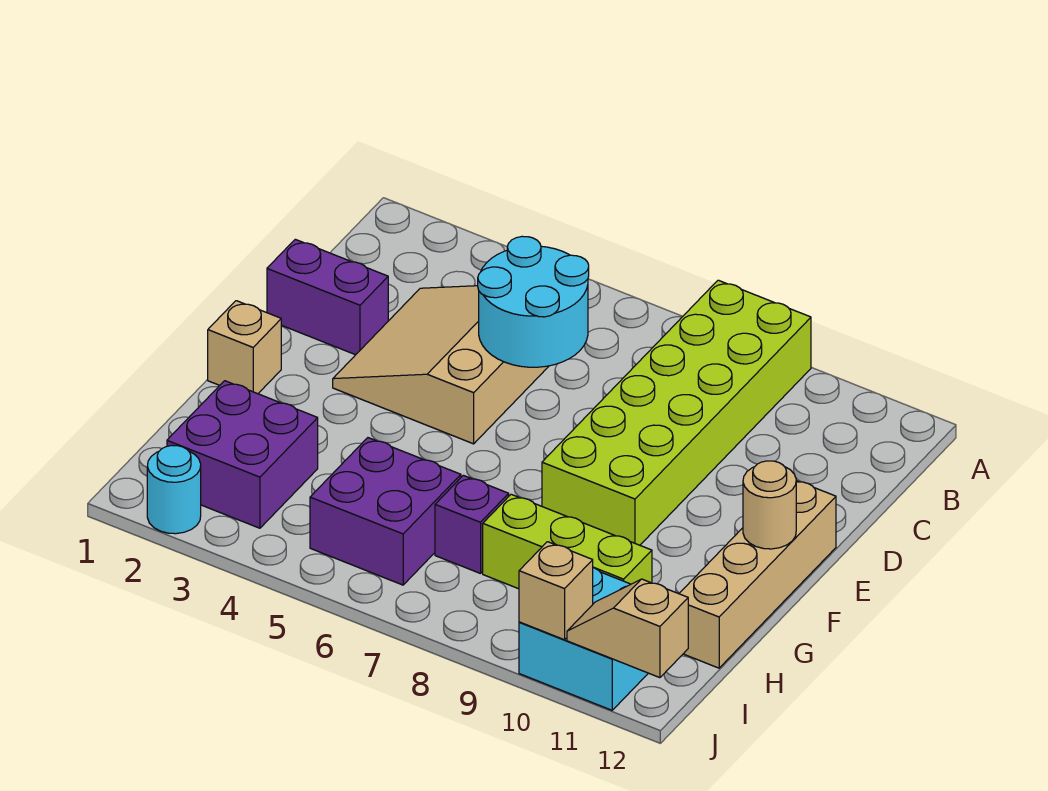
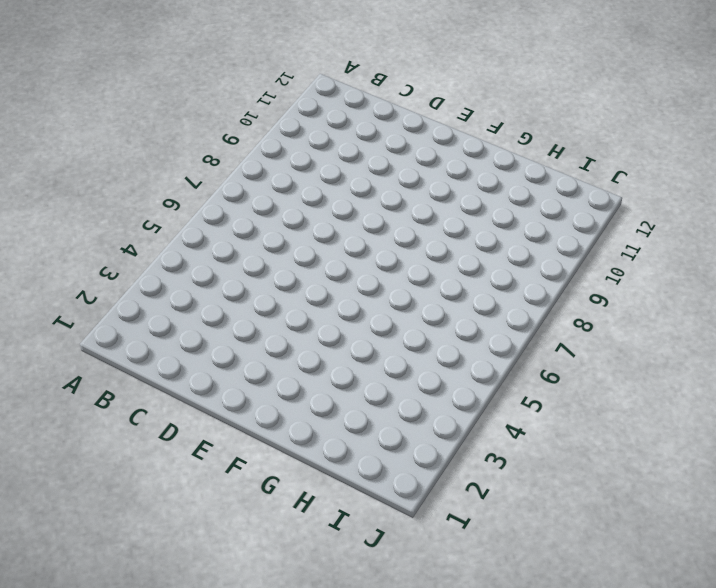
none -> lime brick A8:F9 level 1
none -> tan slope C3:E5 level 1 top 5
none -> purple brick D1:D2 level 1

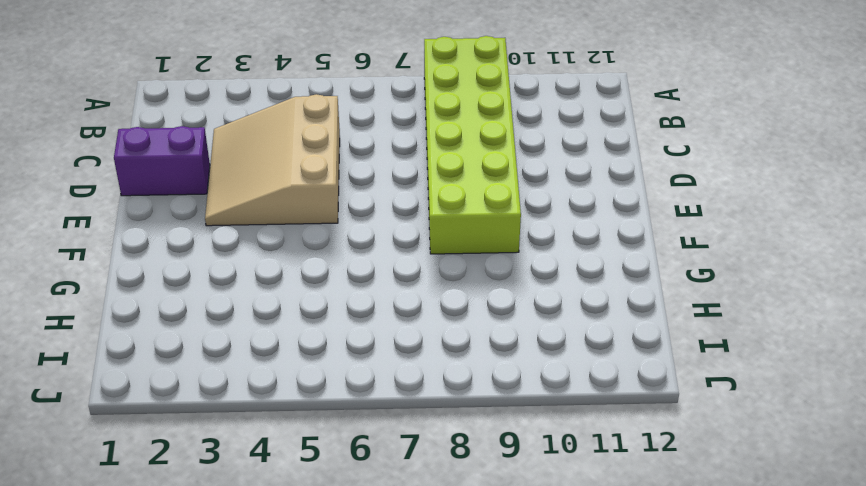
none -> tan brick E12:H12 level 1
none -> tan brick F1 level 1
none -> purple brick H2:I3 level 1

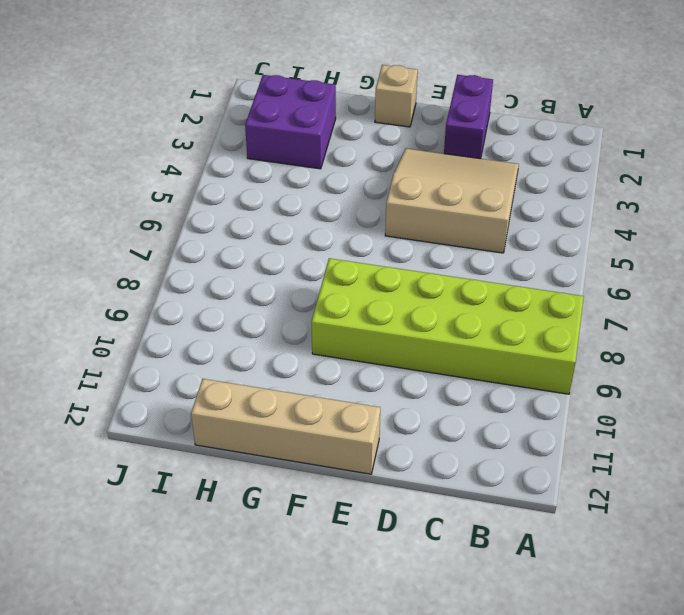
none -> purple brick H5:I6 level 1
none -> purple brick H7 level 1
none -> lime brick H8:H10 level 1

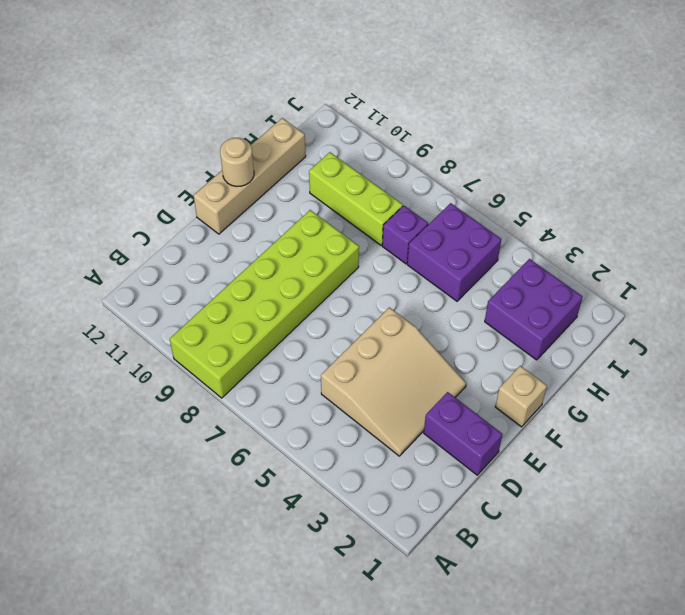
none -> cyan brick I10:J11 level 1
none -> cyan round brick J2 level 1
none -> cyan round brick C5:D6 level 2

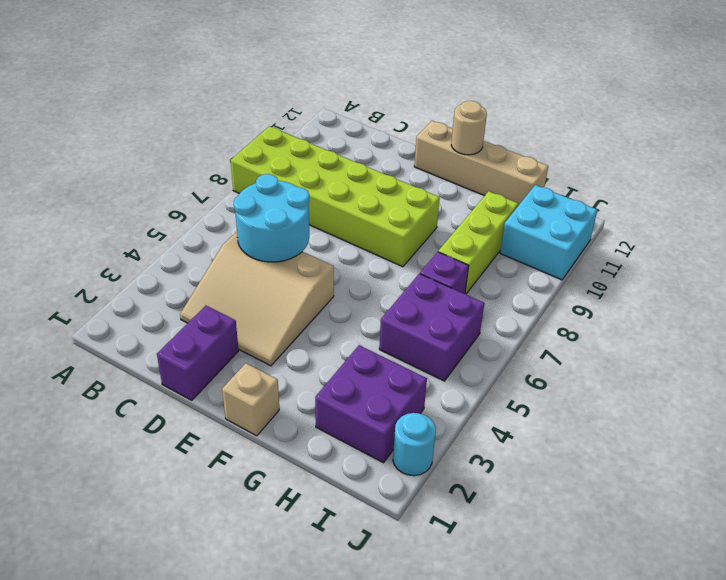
none -> tan brick J10 level 2
none -> tan slope J11:J12 level 2 top 12

